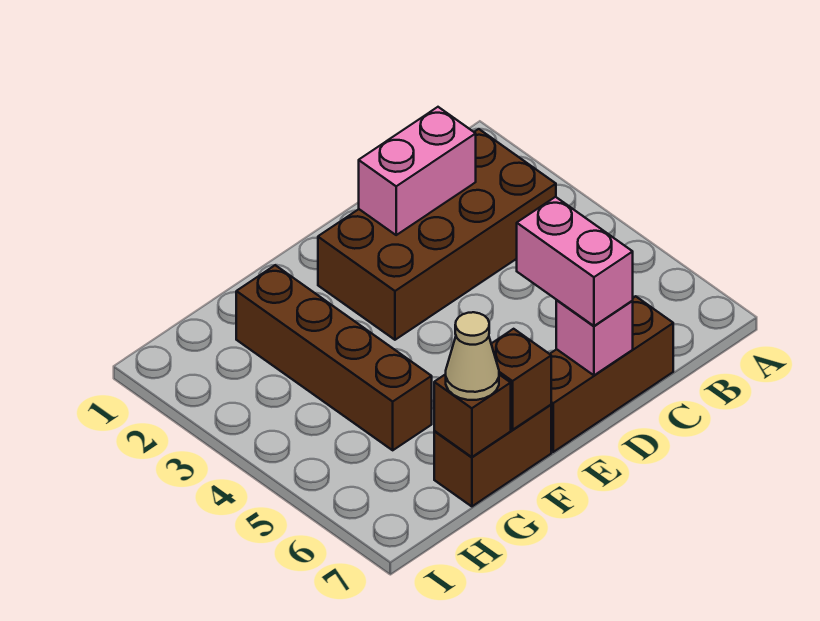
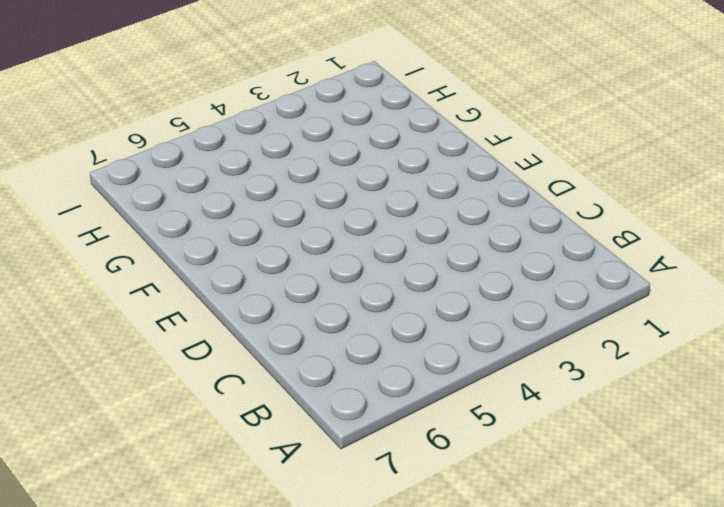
none -> brown brick B2:E3 level 1
none -> brown brick C7:E7 level 1

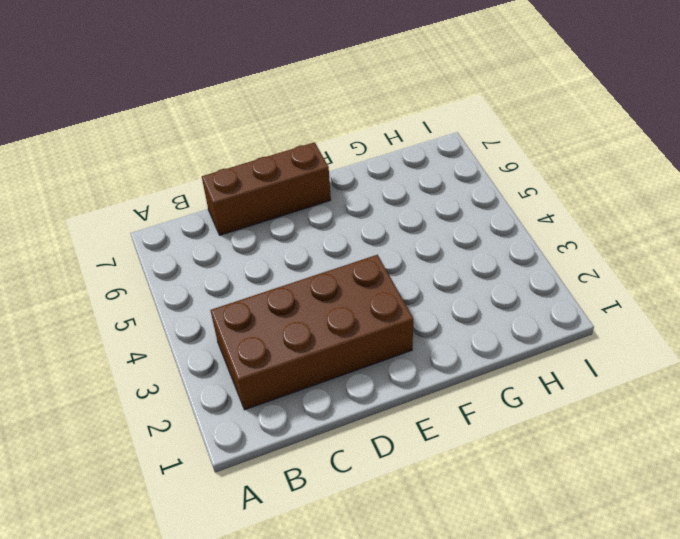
none -> brown brick F7:G7 level 1
none -> brown brick G2:G5 level 1

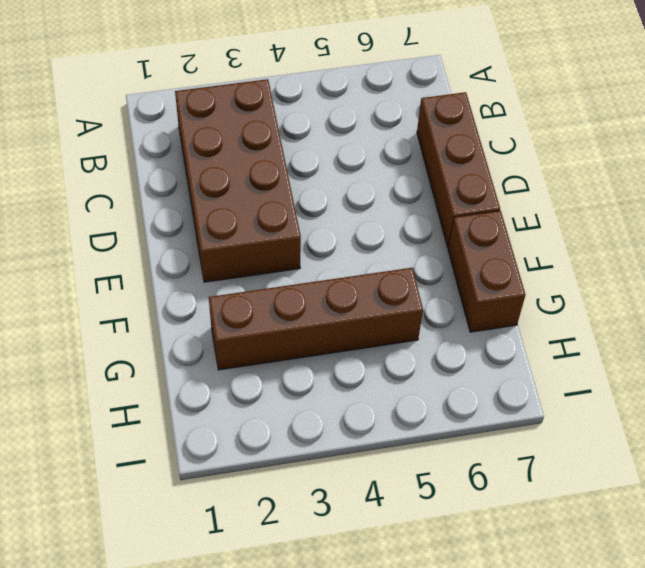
none -> pink brick C2:D2 level 2
none -> pink brick D7 level 2

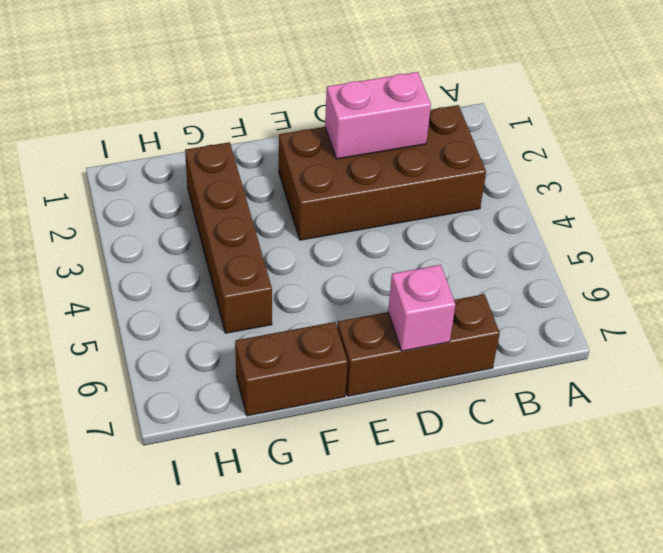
none -> brown brick F7 level 2
none -> brown brick G7 level 2

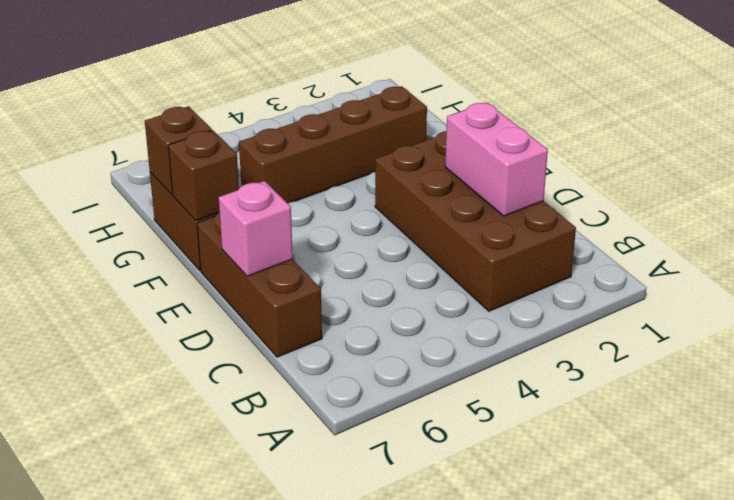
none -> pink brick D6:D7 level 3
none -> tan cone G7 level 3

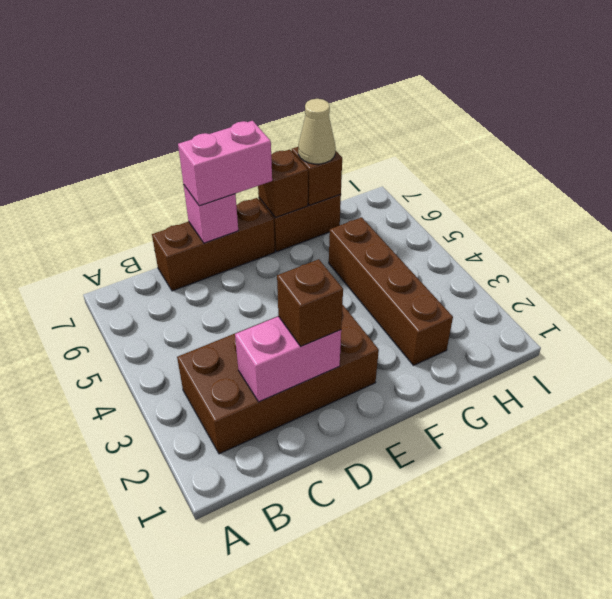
brown brick D2 level 3 -> none
pink brick D7:E7 level 3 -> pink brick D6:D7 level 3

